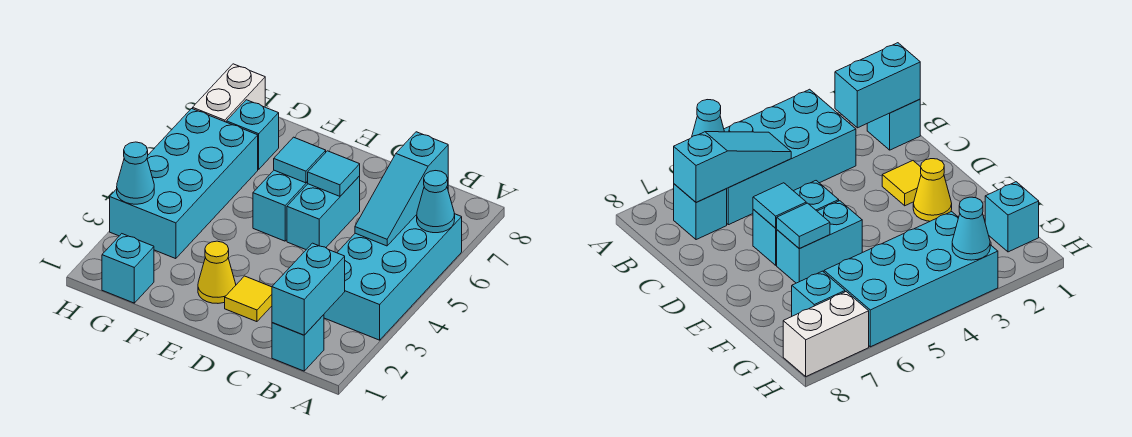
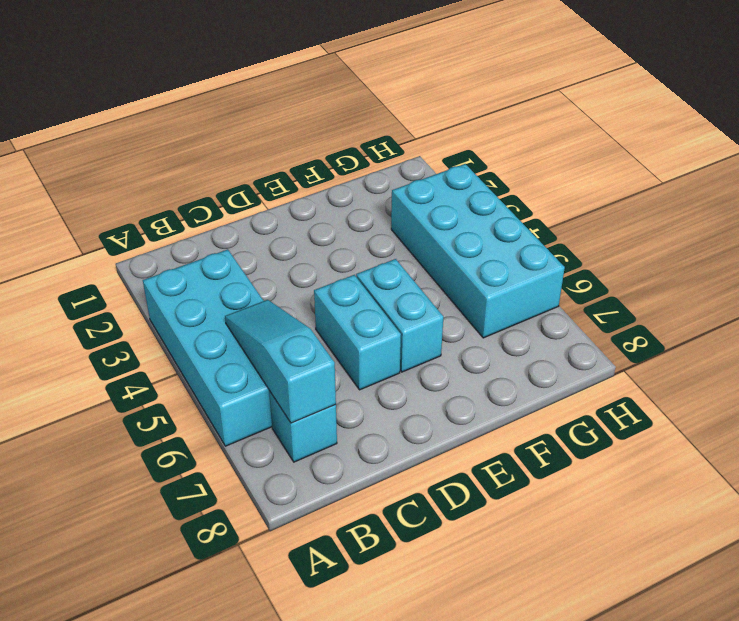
none -> cyan brick B1 level 1
none -> yellow tile D2 level 1
none -> yellow cone E2 level 1

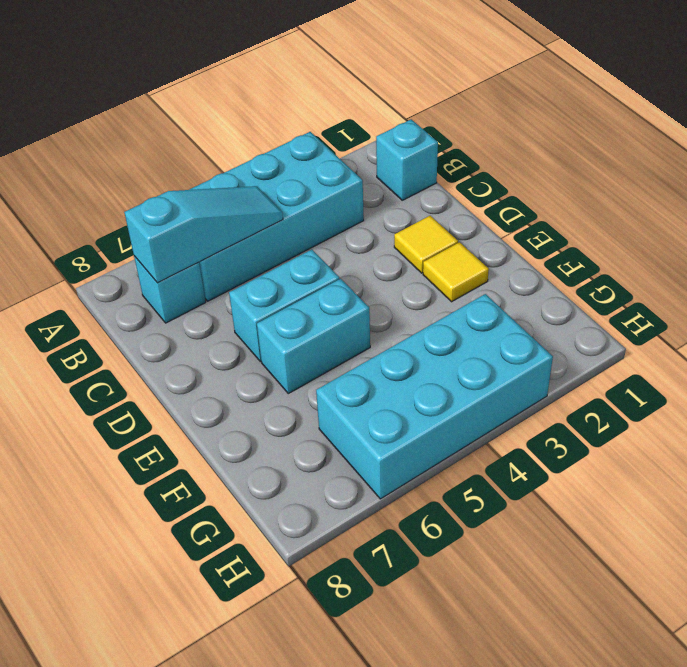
yellow tile E2 level 1 -> yellow cone E2 level 1
none -> cyan brick G1 level 1
none -> cyan brick G7 level 1
none -> white brick H7:H8 level 1

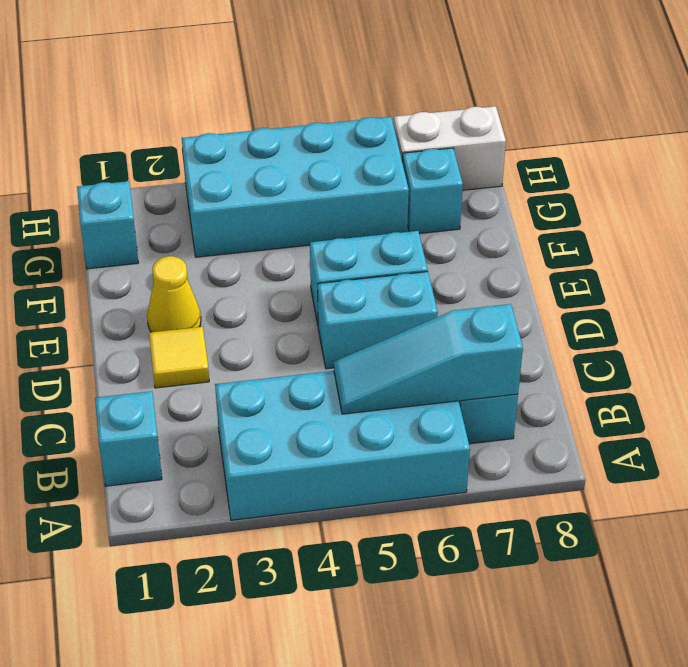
none -> cyan cone A6 level 2
none -> cyan brick B1:B2 level 2
none -> cyan tile D6 level 2

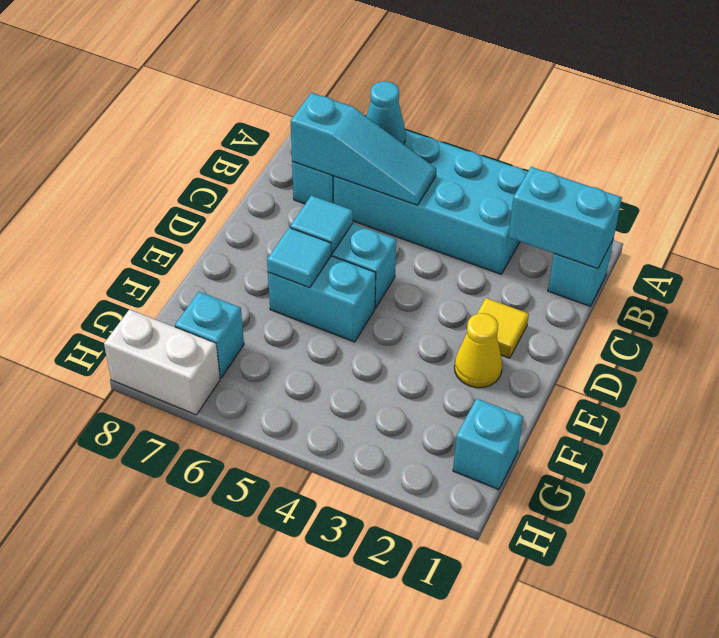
none -> cyan brick G3:H6 level 1
none -> cyan cone H3 level 2

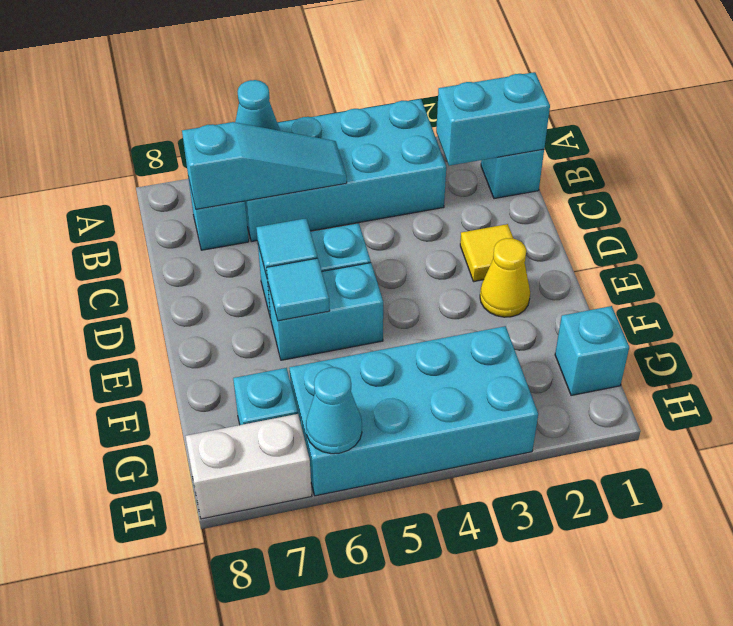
cyan cone H6 level 2 -> cyan cone H3 level 2

